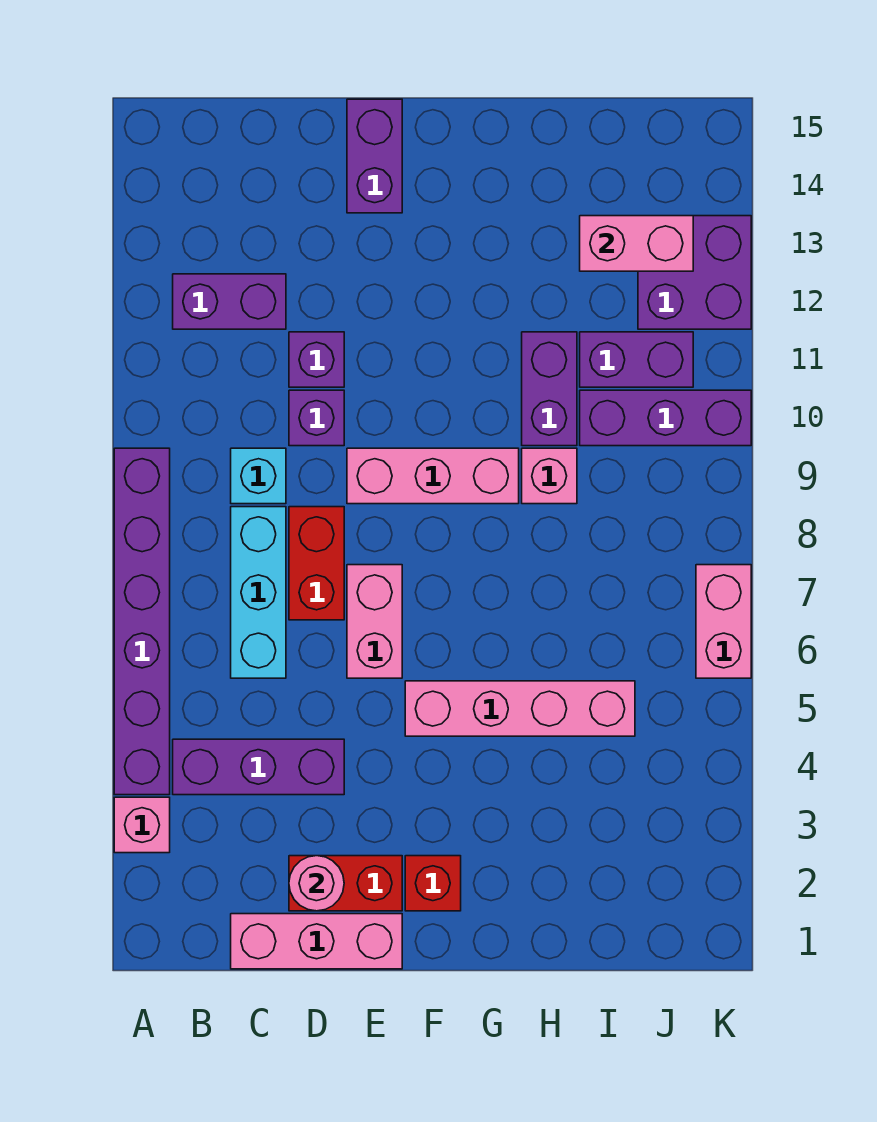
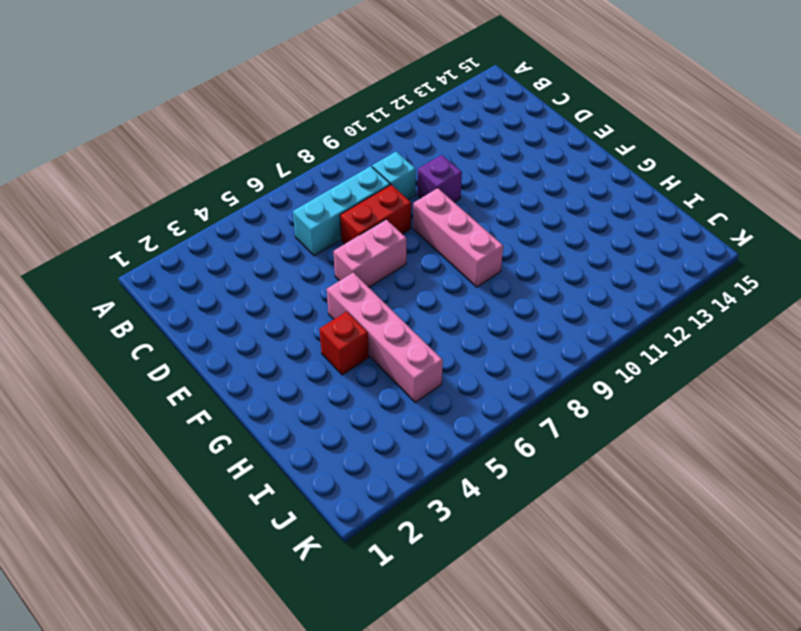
red brick G4 level 1 -> red brick F2 level 1
none -> pink brick A3 level 1
none -> purple brick A4:A9 level 1
none -> purple brick B4:D4 level 1

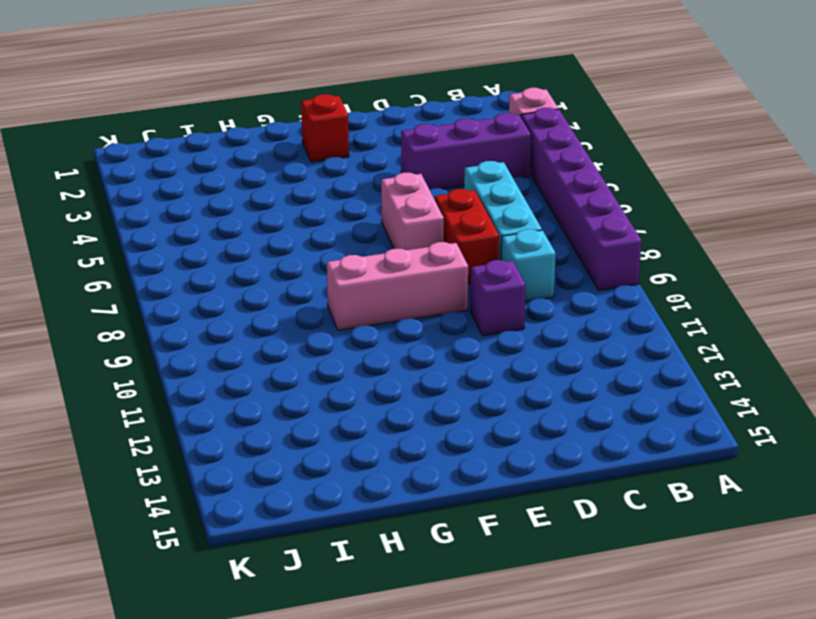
none -> purple brick B12:C12 level 1
none -> pink brick C1:E1 level 1
none -> red brick D2:E2 level 1

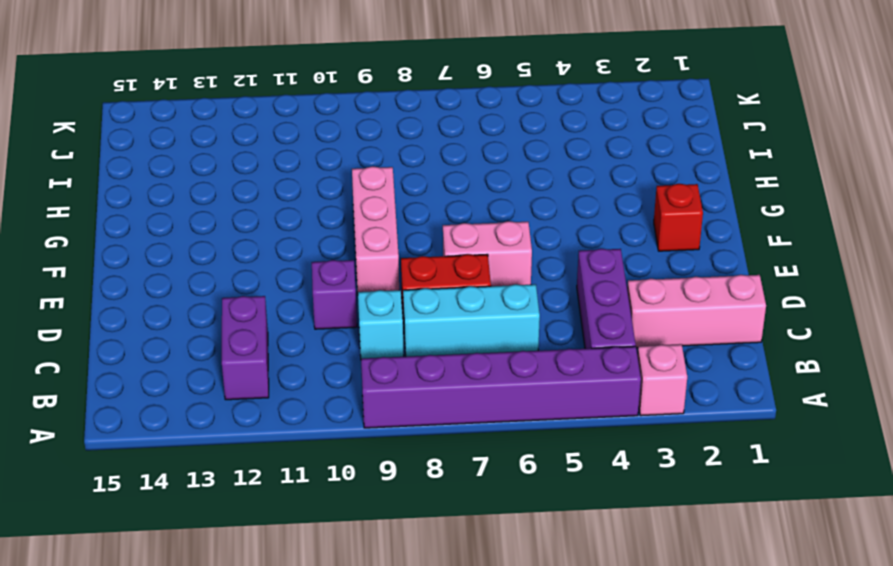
pink brick C1:C3 level 1 -> pink brick C1:E1 level 1
none -> red brick D2:E2 level 1
none -> purple brick D11 level 1
none -> purple brick E14:E15 level 1

